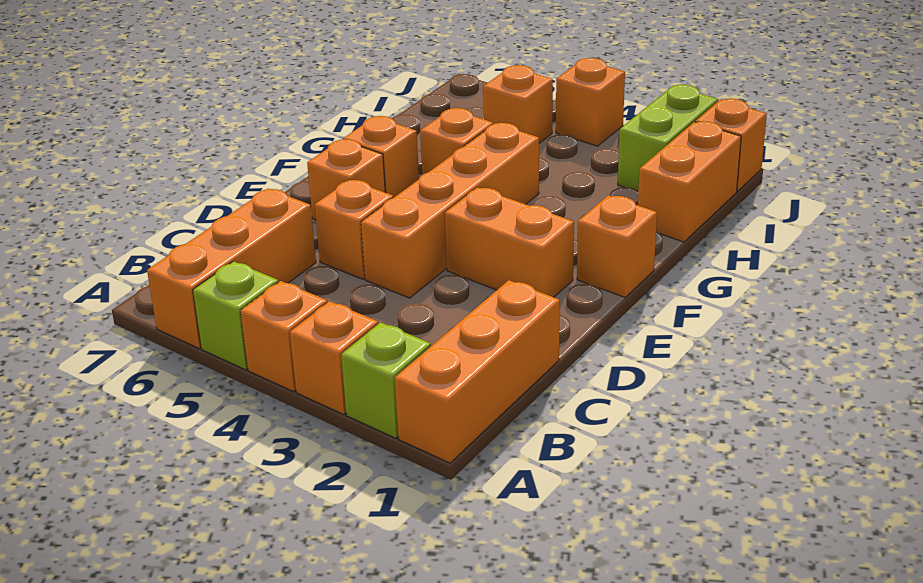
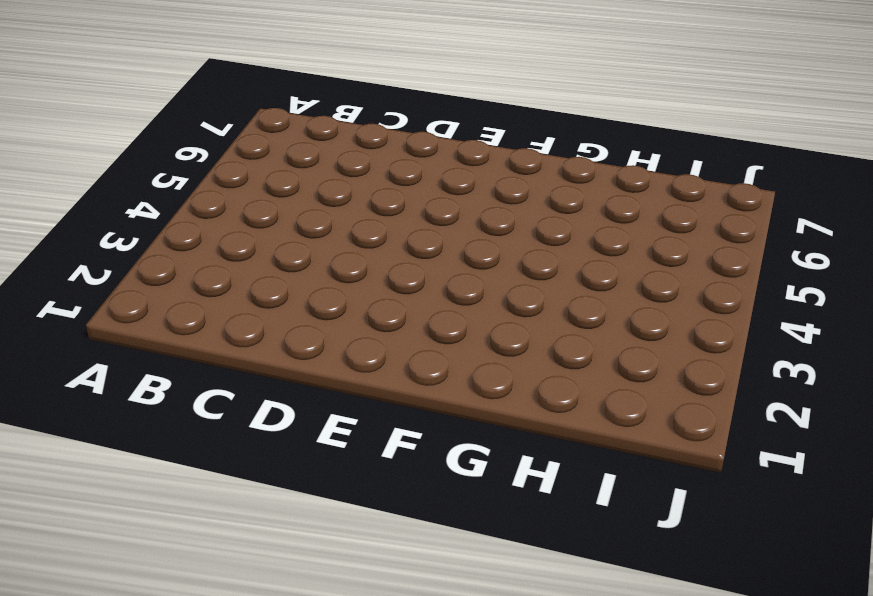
none -> orange brick A1:C1 level 1
none -> lime brick A2 level 1
none -> orange brick A3 level 1

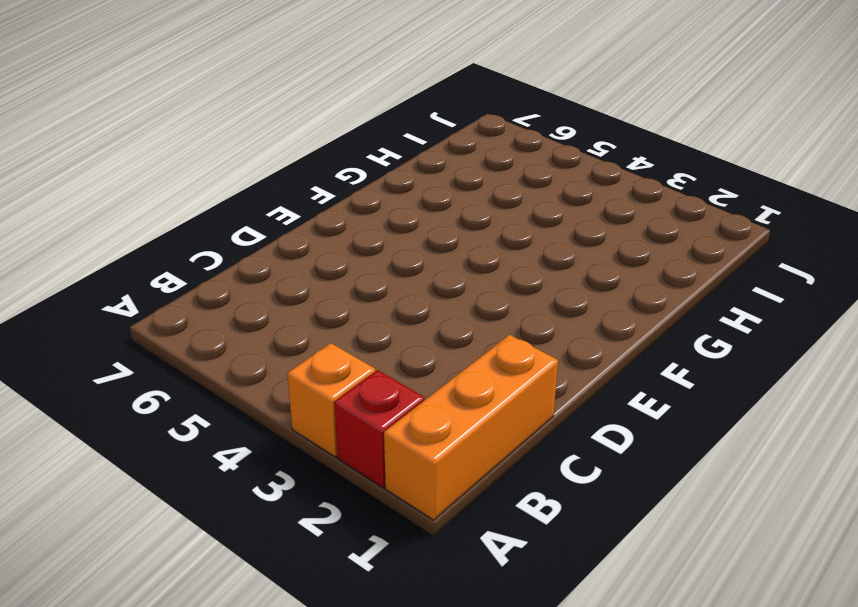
red brick A2 level 1 -> lime brick A2 level 1
none -> orange brick A4 level 1
none -> lime brick A5 level 1
none -> orange brick A6:C6 level 1

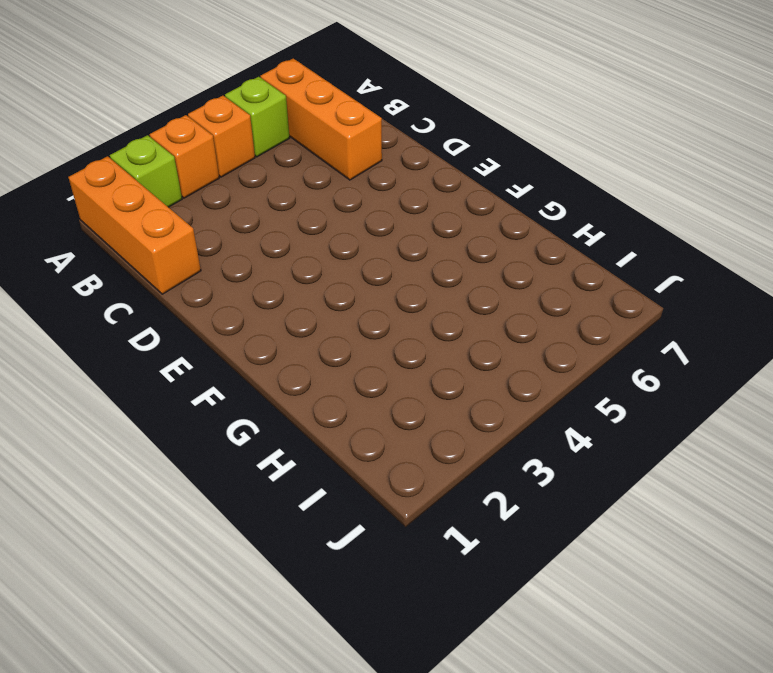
none -> orange brick D4:G4 level 1
none -> orange brick D5 level 1
none -> orange brick E2:E3 level 1

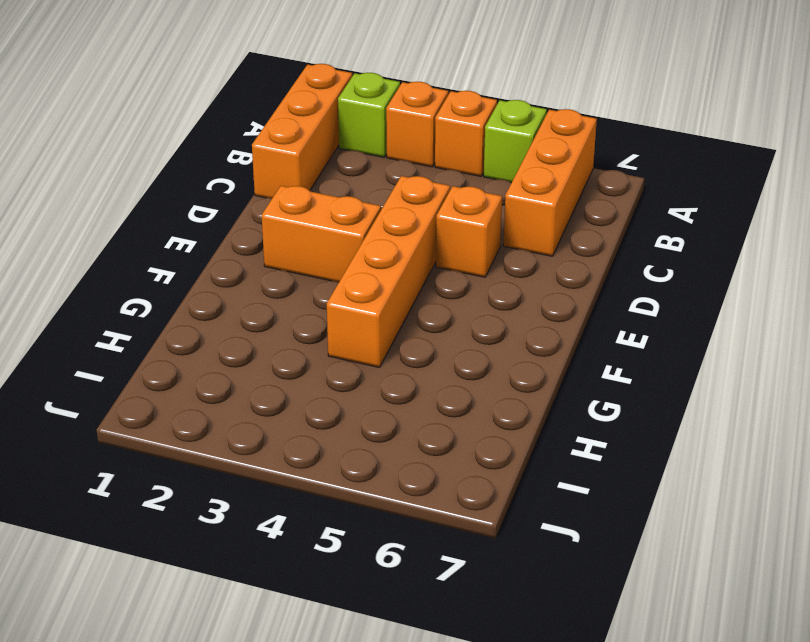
none -> orange brick E6 level 1
none -> orange brick F1 level 1
none -> orange brick F6 level 1

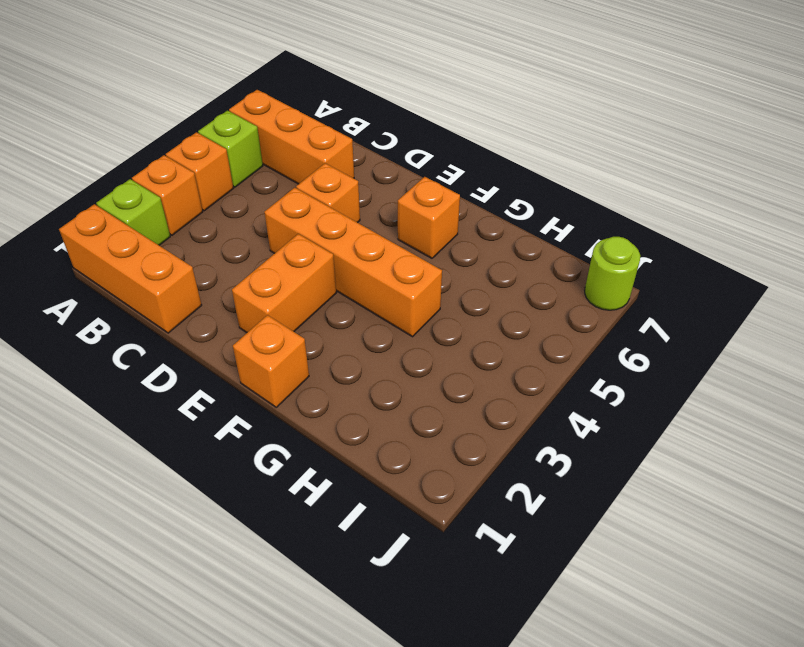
lime round brick J7 level 1 -> none
none -> orange brick E6 level 1
none -> orange brick G5 level 1
none -> orange brick H1:I1 level 1

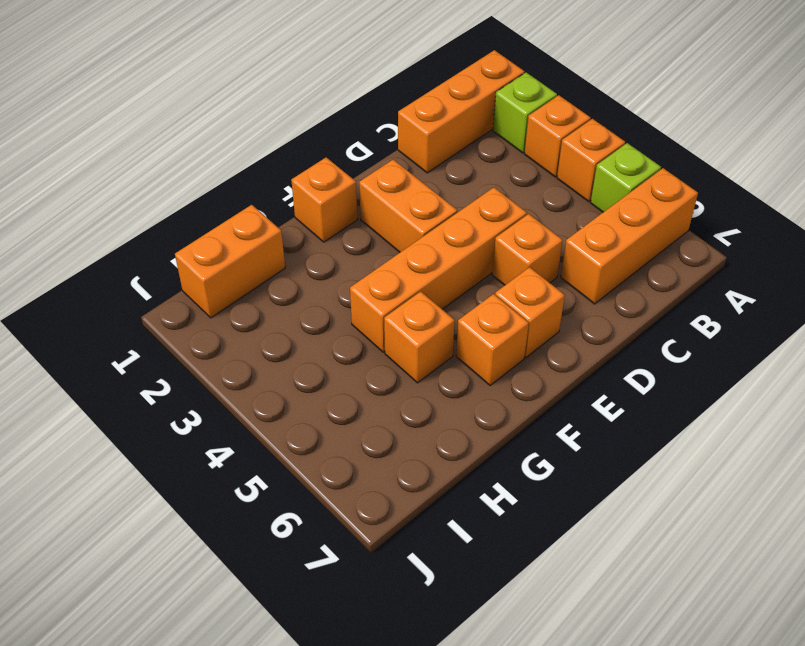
none -> lime brick I2:J2 level 1
none -> orange brick I5 level 1
none -> orange brick J1 level 1

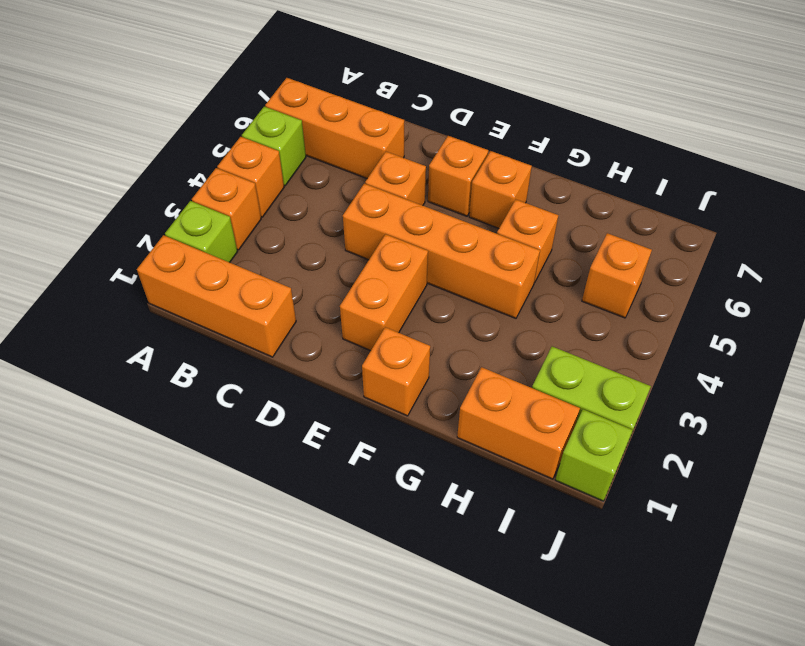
lime brick J1 level 1 -> orange brick J1 level 1
none -> orange brick J4 level 1

